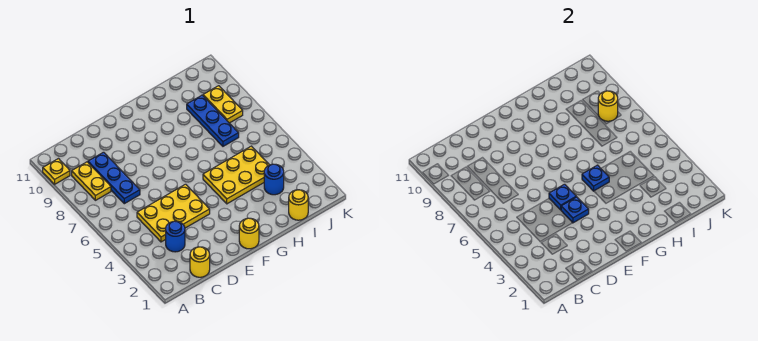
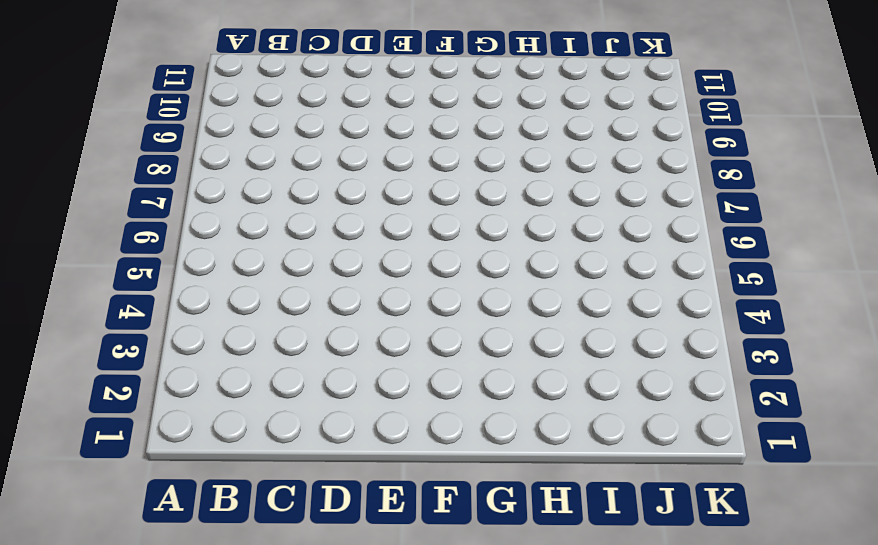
none -> yellow plate A10 level 1
none -> yellow plate B8:B9 level 1
none -> yellow round brick C1 level 1

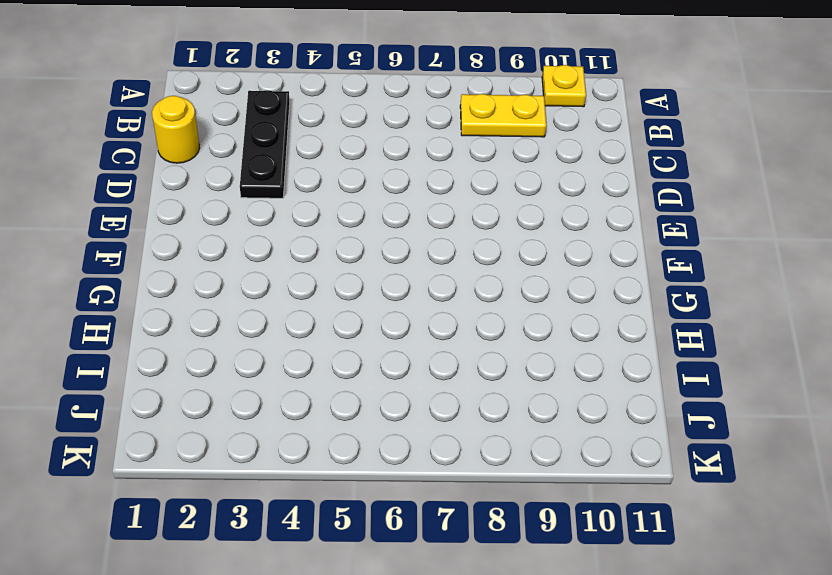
black plate B3:D3 level 1 -> blue round brick C3 level 1
none -> yellow plate C4:E5 level 1
none -> blue plate C7:C9 level 1
none -> yellow round brick F1 level 1

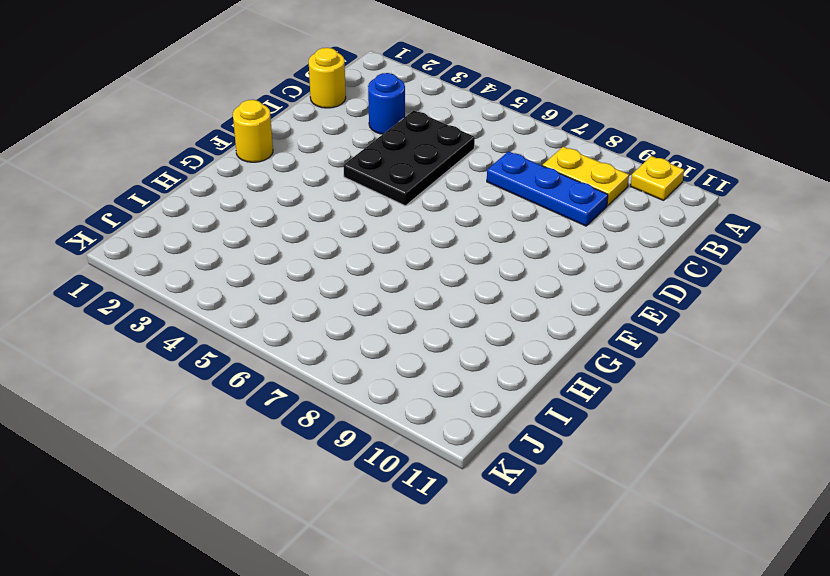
black plate C4:E5 level 1 -> yellow plate C4:E5 level 1
none -> yellow plate G4:I5 level 1
none -> yellow round brick I1 level 1
none -> blue round brick I3 level 1

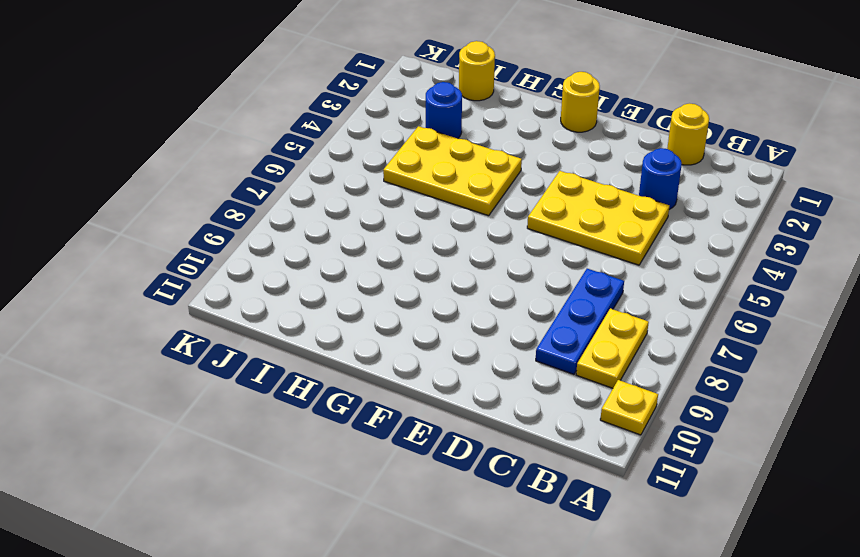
none -> blue plate I7:I9 level 1
none -> yellow plate J8:J9 level 1
none -> blue plate E4 level 2

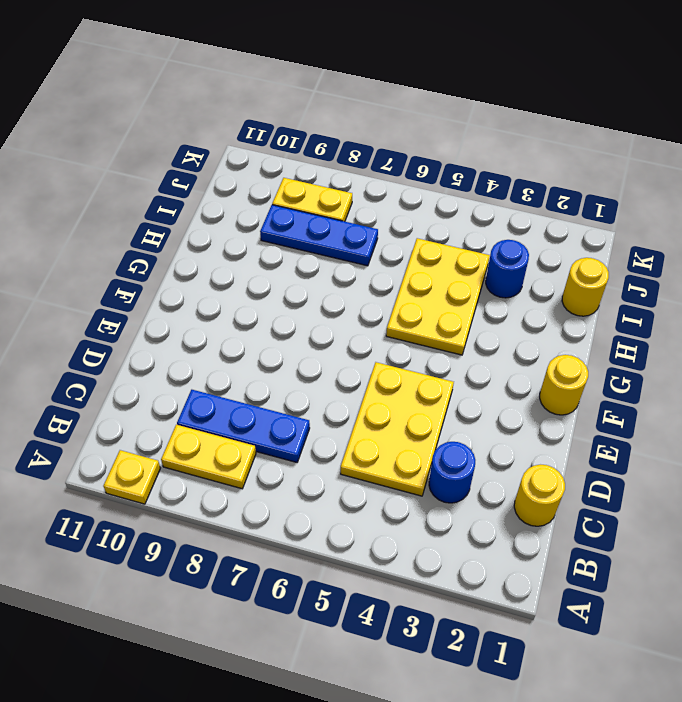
none -> blue plate E4 level 2
none -> blue plate E5 level 2
none -> blue plate G5 level 2

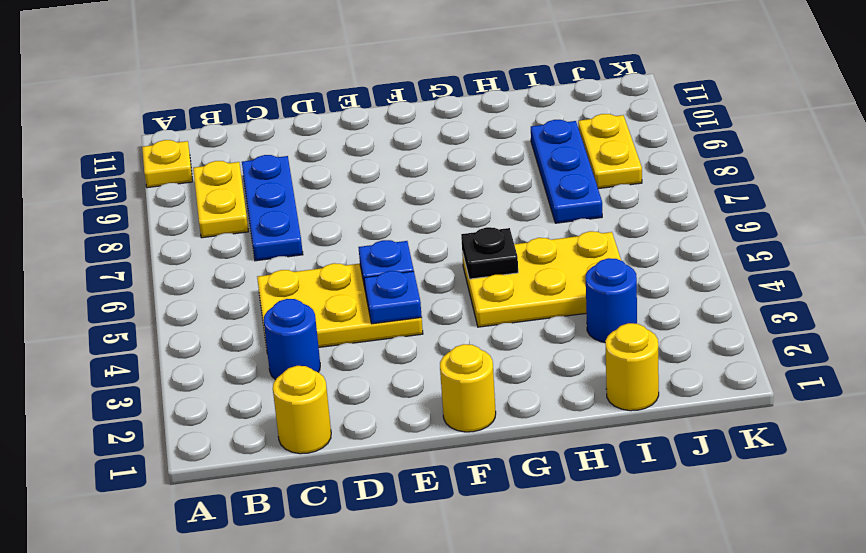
black plate G5 level 2 -> blue plate G5 level 2
none -> yellow round brick J8 level 2

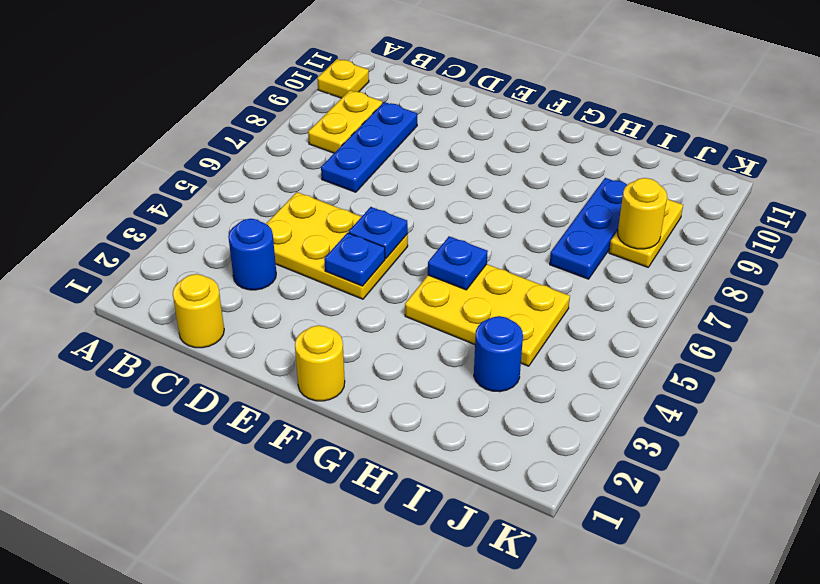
none -> yellow round brick I1 level 1

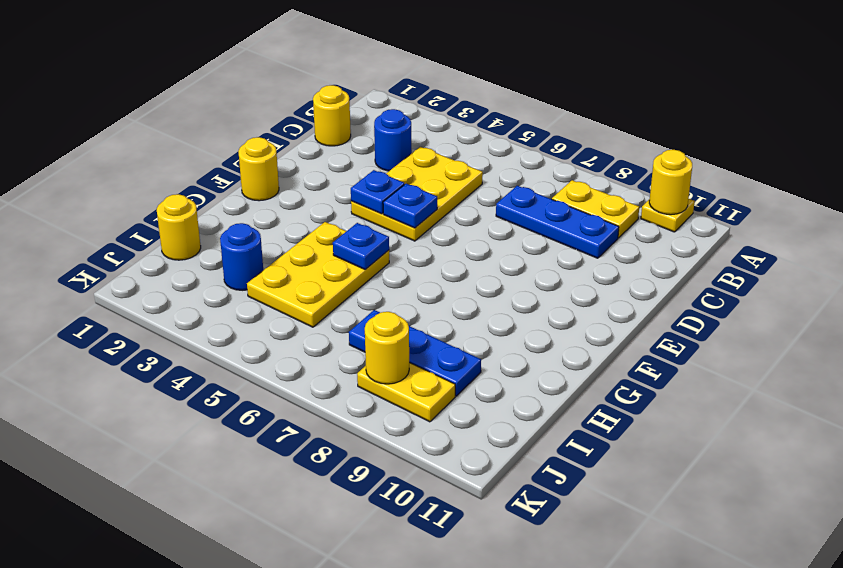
yellow round brick A10 level 2 -> none

